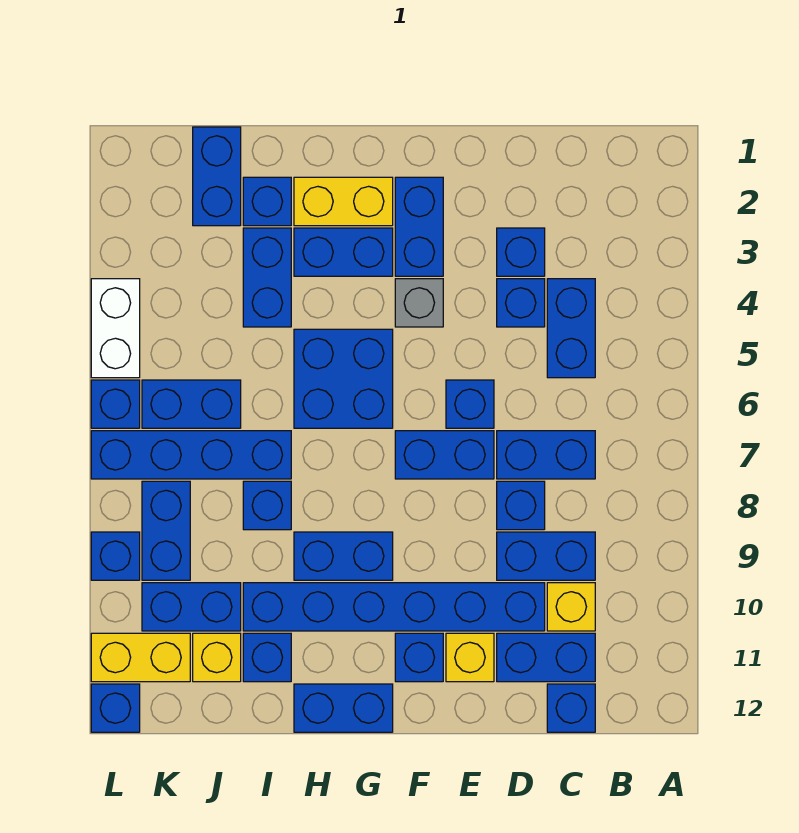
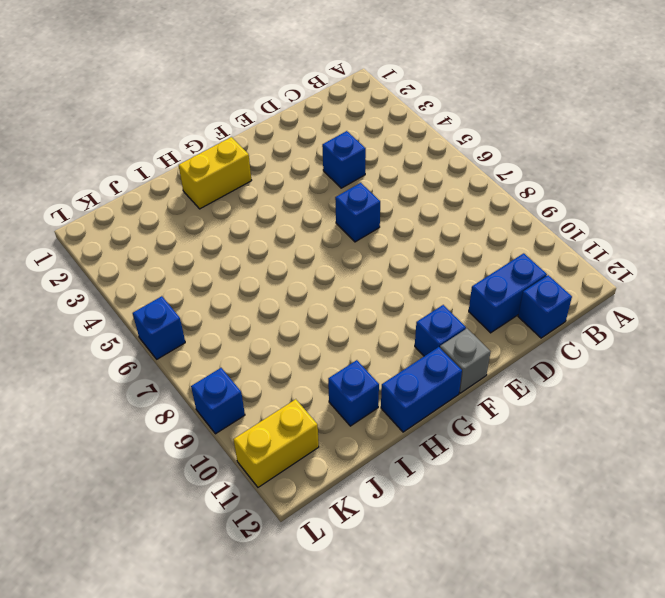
grey brick F12 level 1 -> grey brick F4 level 1
none -> blue brick C4:C5 level 1
none -> blue brick C7:D7 level 1
none -> blue brick C9:D9 level 1
none -> yellow brick C10 level 1

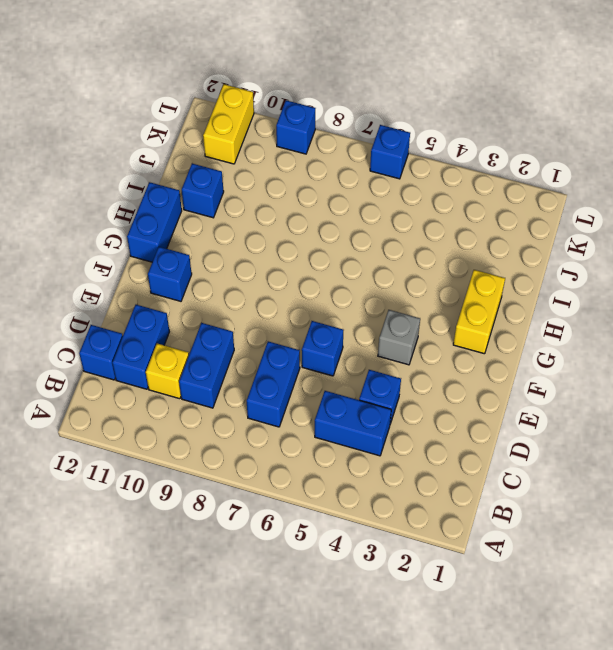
none -> blue brick D3 level 1
none -> blue brick D8 level 1
none -> blue brick D10:I10 level 1
none -> blue brick E7:F7 level 1

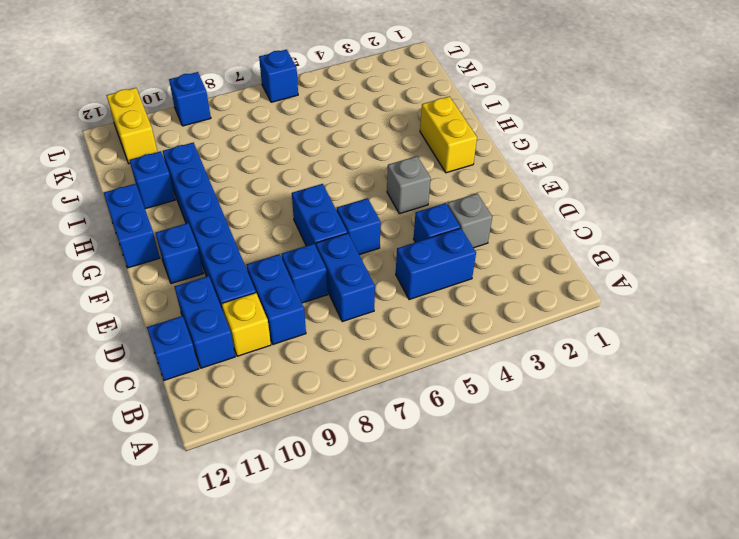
grey brick D3 level 1 -> blue brick D3 level 1
none -> yellow brick E11 level 1
none -> blue brick F2:F3 level 1
none -> blue brick G3:H3 level 1
none -> blue brick G5:H6 level 1

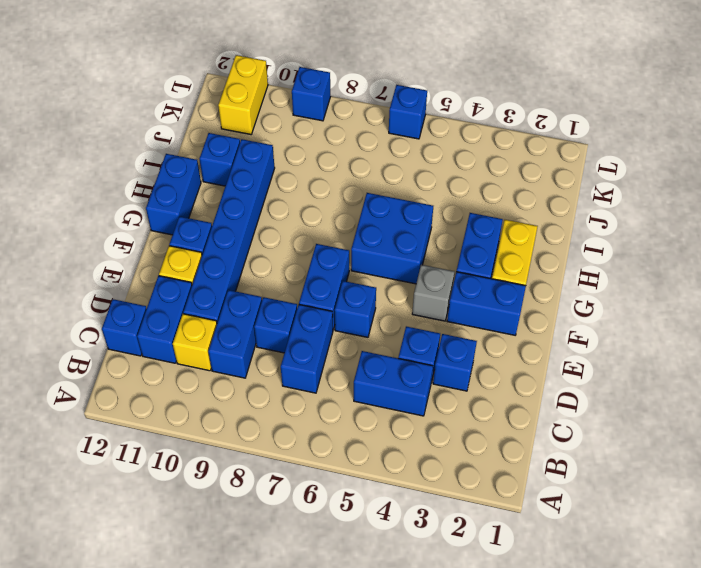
none -> blue brick G9:H9 level 1
none -> blue brick I2 level 1
none -> blue brick I3:I4 level 1
none -> blue brick I7:L7 level 1

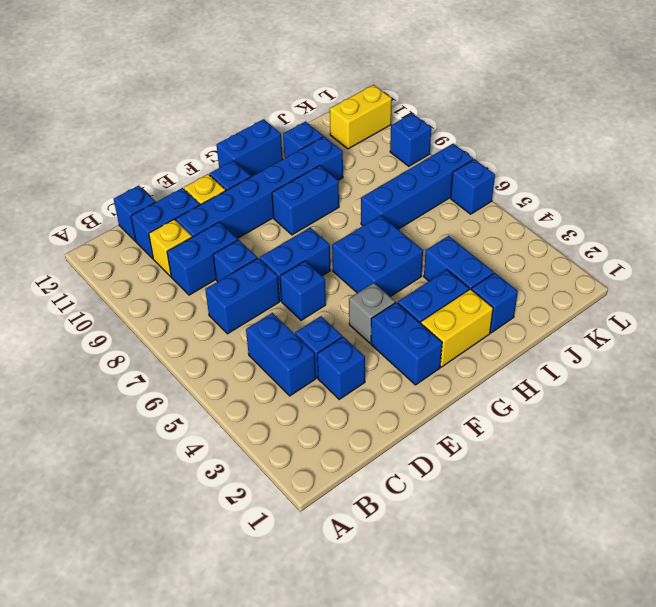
none -> blue brick I8 level 1
none -> blue brick J1:J2 level 1
none -> blue brick J6:K6 level 1
none -> blue brick J10:K10 level 1

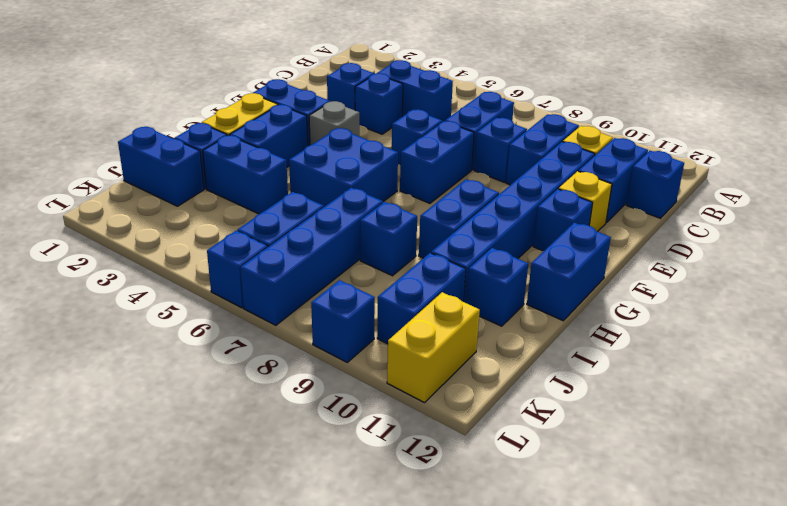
none -> yellow brick J11 level 1
none -> blue brick K8:K9 level 1
none -> white brick L4:L5 level 1
none -> blue brick L12 level 1

